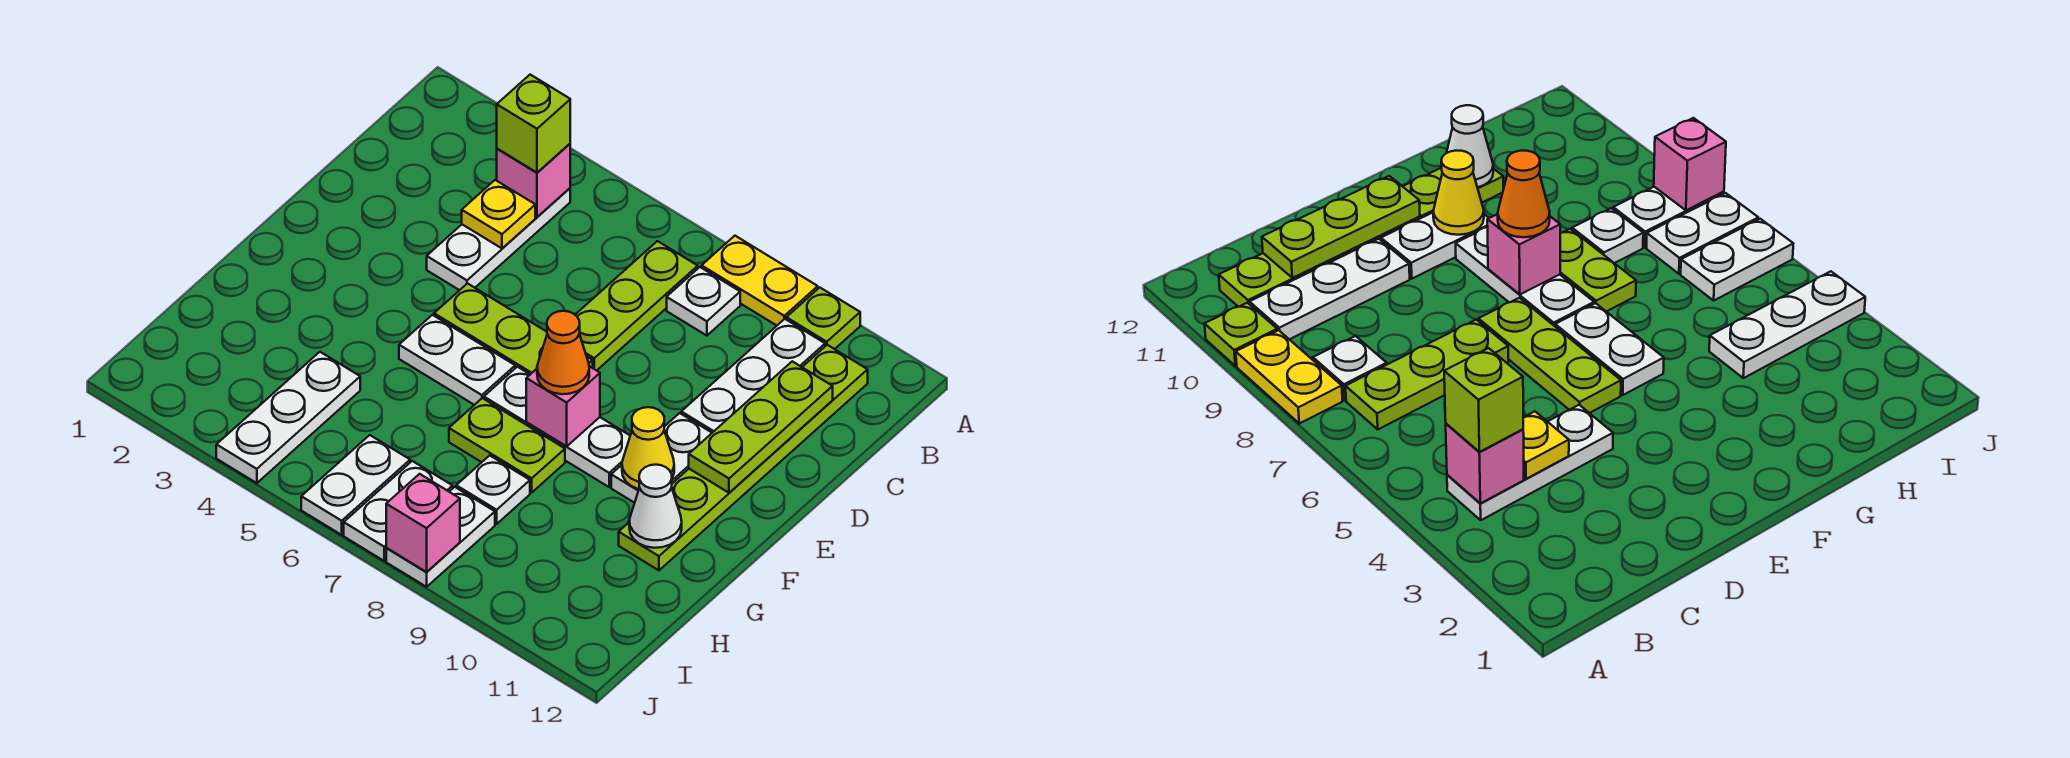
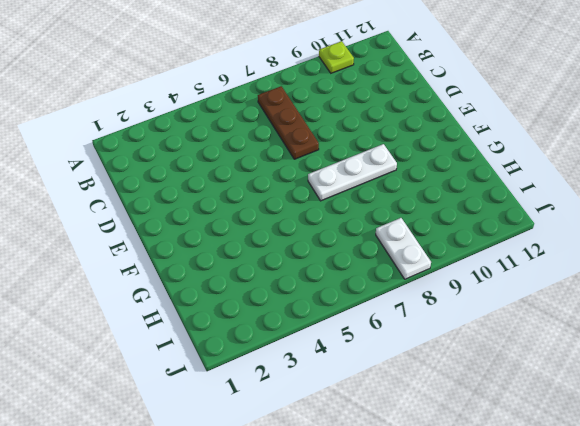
brown plate B7:D7 level 1 -> lime plate B7:D7 level 1
none -> yellow plate A8:A9 level 1
none -> white plate B4:D4 level 1
none -> white plate B8 level 1

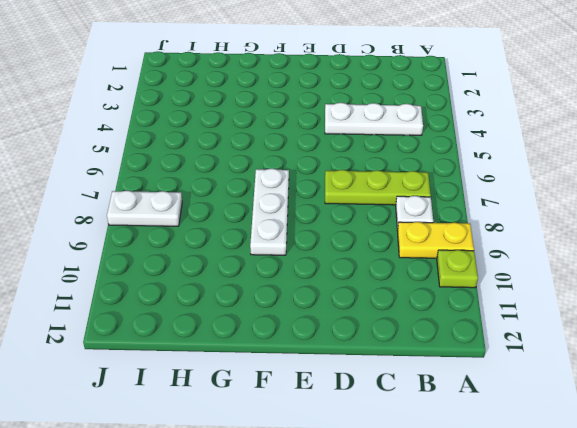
yellow plate A9:B9 level 1 -> yellow plate A8:A9 level 1
none -> white plate B10:D10 level 1
none -> lime plate B11:G11 level 1
none -> lime plate E5:E7 level 1

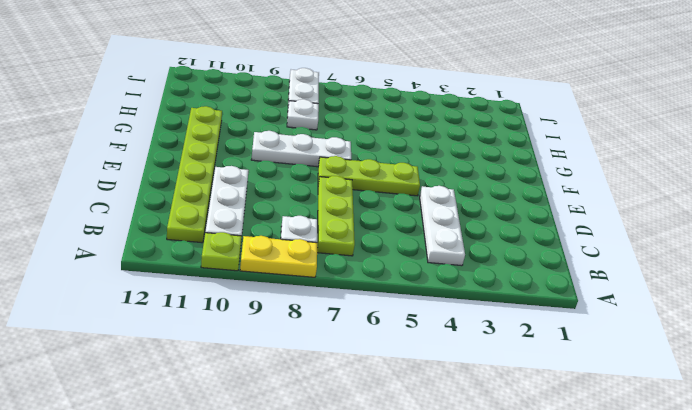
none -> white plate E10:F10 level 1
none -> white plate F5:F6 level 1
none -> lime plate G7:G8 level 1

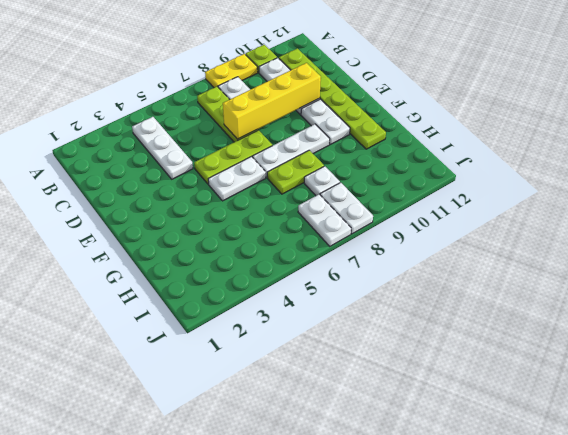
yellow brick D7:D10 level 2 -> none
none -> white plate H4:J4 level 1
none -> white plate I6:J6 level 1
none -> pink brick B4 level 2

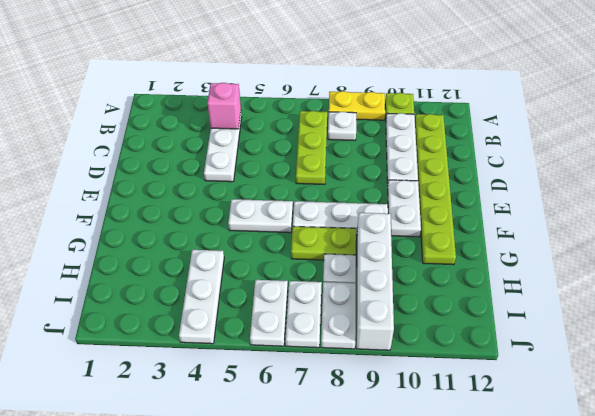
white brick G9:J9 level 1 -> none
none -> lime plate E5:E7 level 1
none -> yellow plate C4 level 2
none -> lime plate C11:E11 level 2

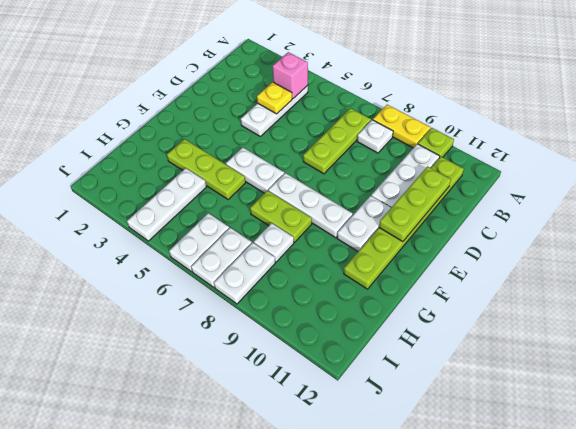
lime plate G3:G5 level 1 -> lime plate E5:E7 level 1
none -> pink brick F8 level 2
none -> yellow cone F10 level 2
none -> white cone G11 level 2

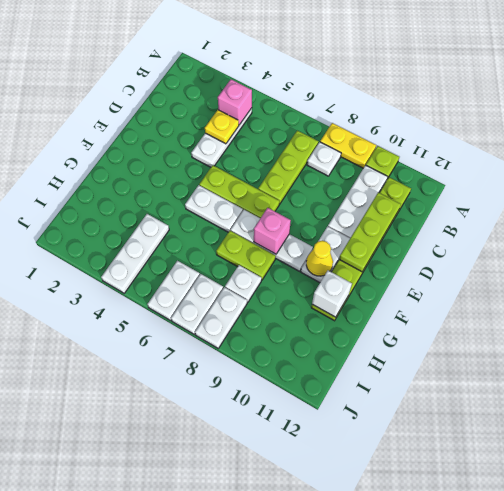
white brick G11 level 2 -> white cone G11 level 2
none -> pink brick J8 level 2
none -> lime brick B4 level 3
none -> orange cone F8 level 3

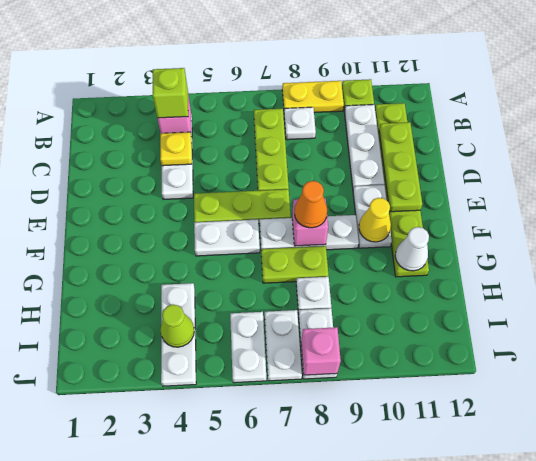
lime cone I4 level 2 -> none

